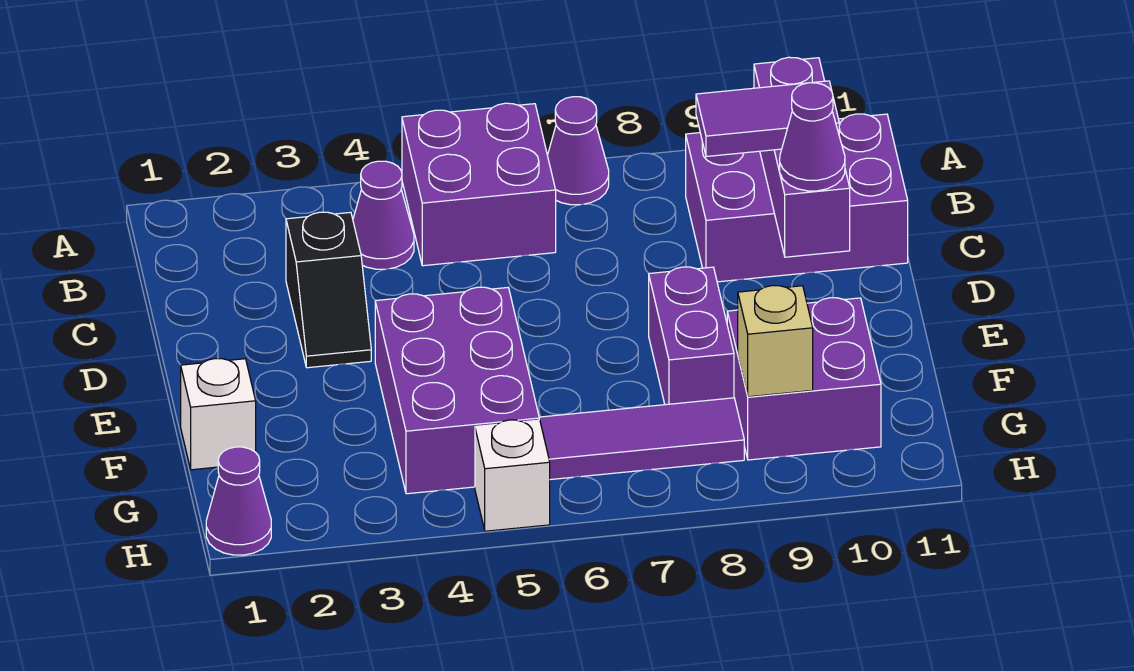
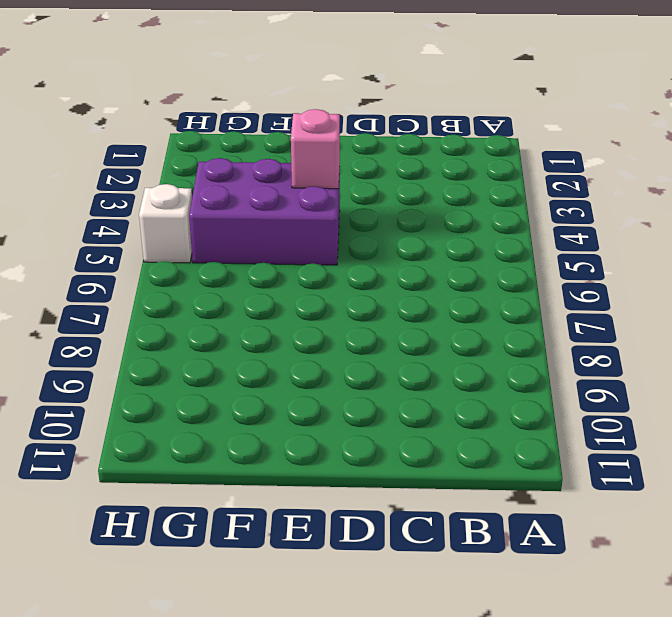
pink brick E4 level 2 -> none
none -> purple brick A5:B6 level 1
none -> purple cone A7 level 1
none -> purple cone B4 level 1

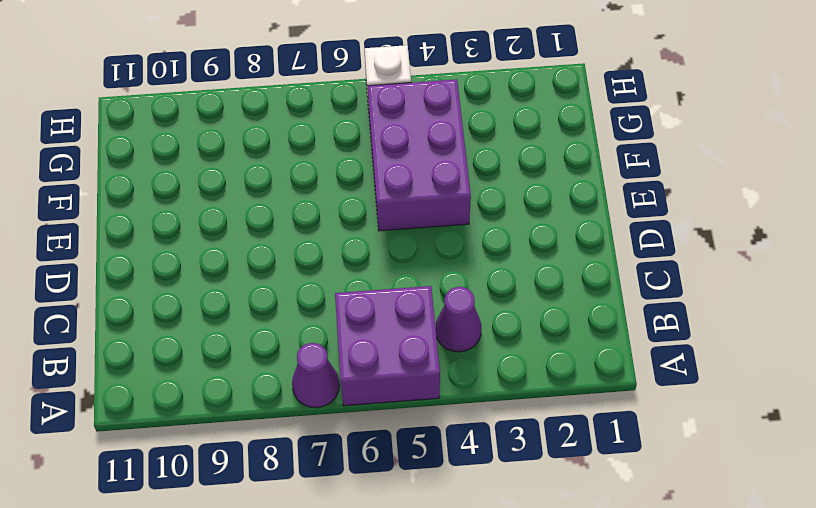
none -> purple brick B9:C11 level 1
none -> black slope C3:D3 level 1 top C
none -> purple brick E8:F8 level 1

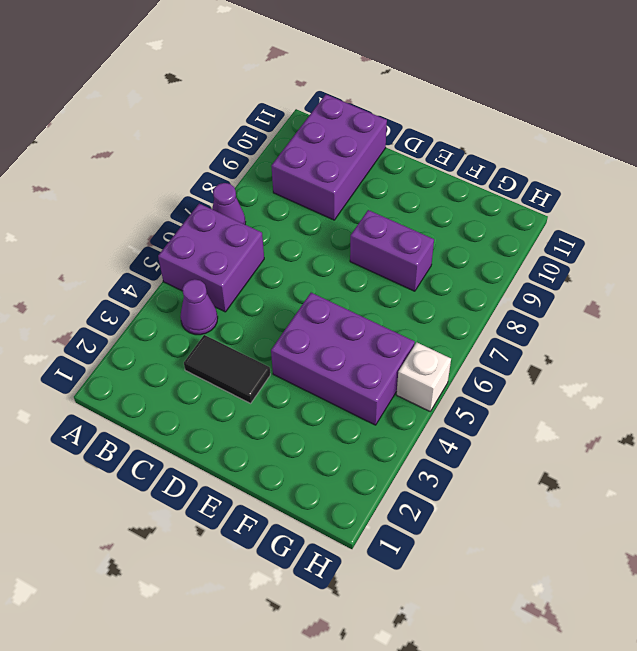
black tile C3:D3 level 1 -> black slope C3:D3 level 1 top C
none -> white brick F1 level 1
none -> purple brick F9:G10 level 1
none -> purple tile G6:G8 level 1

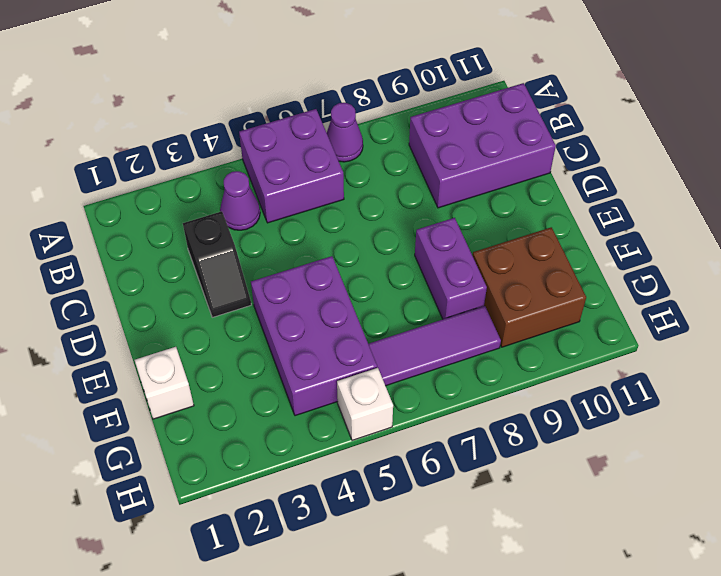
brown brick F9:G10 level 1 -> purple brick F9:G10 level 1
none -> purple cone H1 level 1
none -> purple brick B10:D10 level 2
none -> tan brick G9 level 2

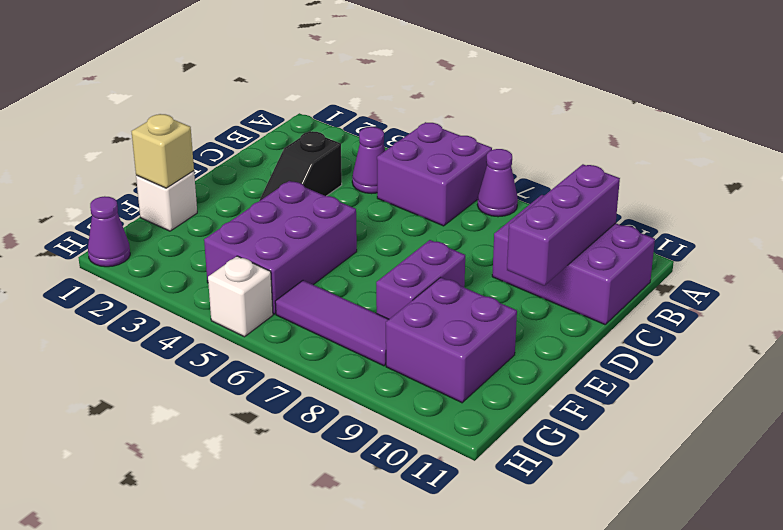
tan brick F1 level 2 -> tan brick G9 level 2
none -> purple tile C9:C10 level 3
none -> purple cone D10 level 3

